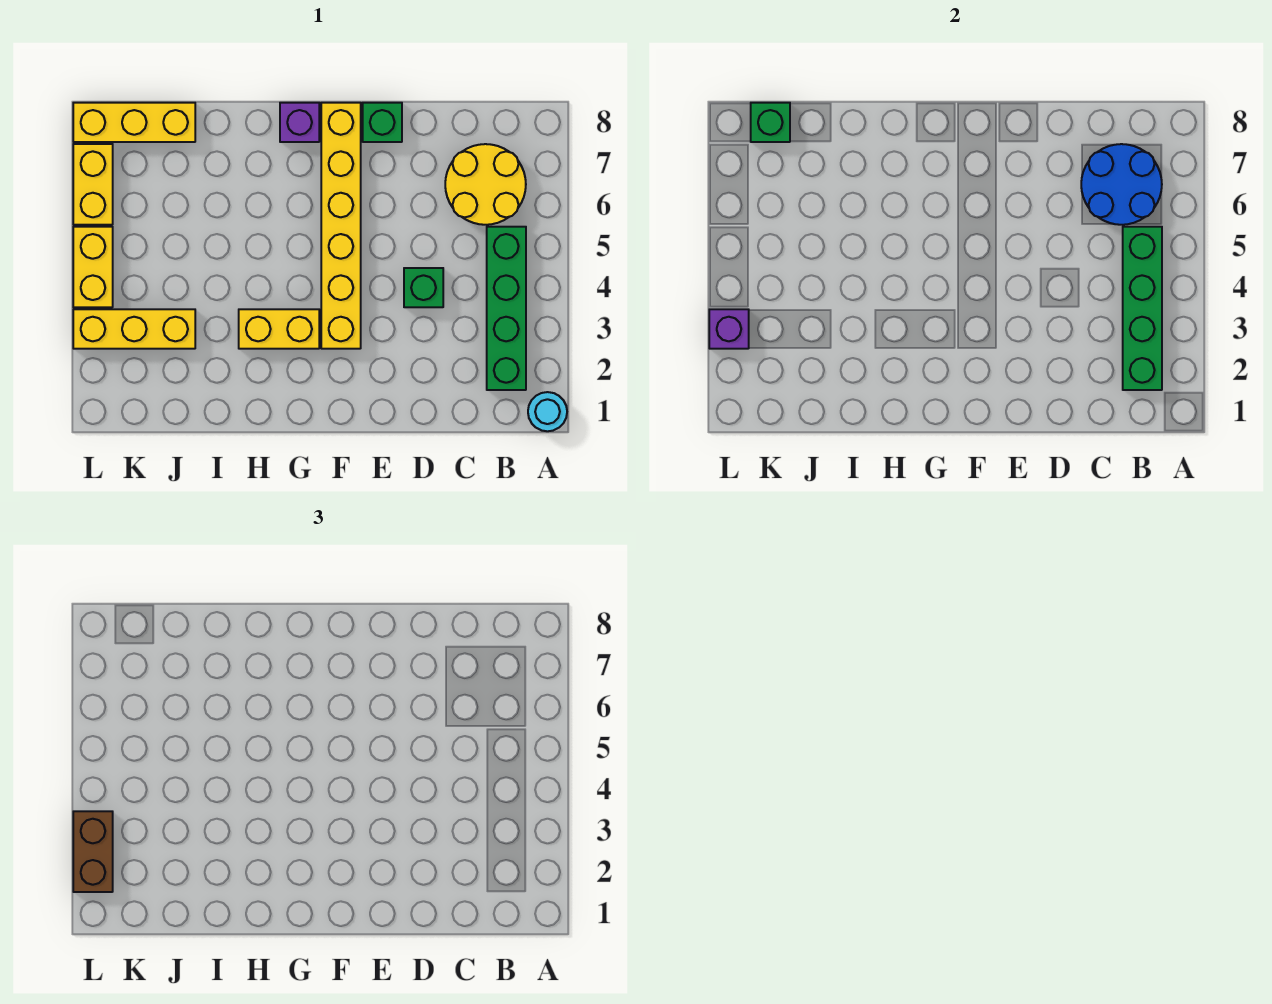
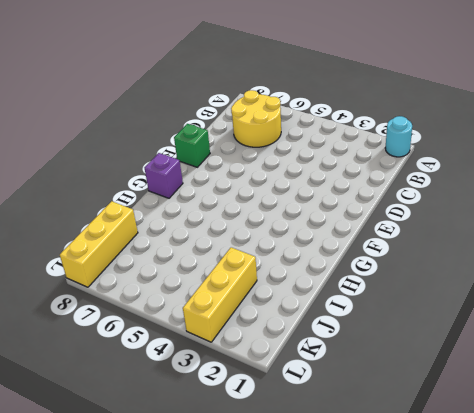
none -> green brick B2:B5 level 1
none -> green brick D4 level 1
none -> yellow brick F3:F8 level 1

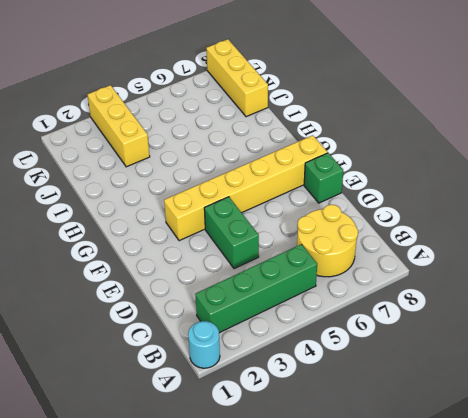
green brick D4:E4 level 1 -> green brick D4 level 1
none -> yellow brick G3:H3 level 1
none -> purple brick G8 level 1
none -> yellow brick L4:L5 level 1

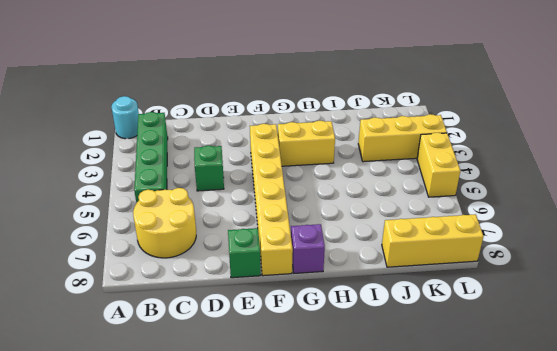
none -> yellow brick L6:L7 level 1
none -> green brick B2:B5 level 2
none -> blue round brick B6:C7 level 2

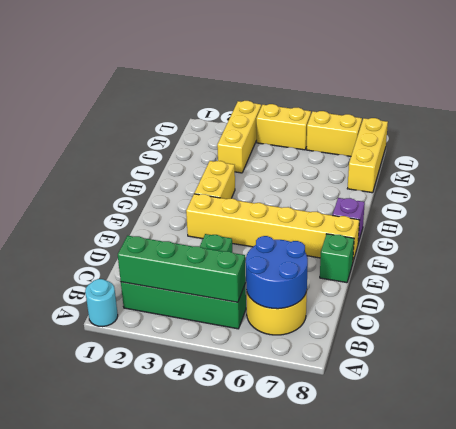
none -> green brick K8 level 2
none -> purple brick L3 level 2
none -> brown brick L2:L3 level 3

